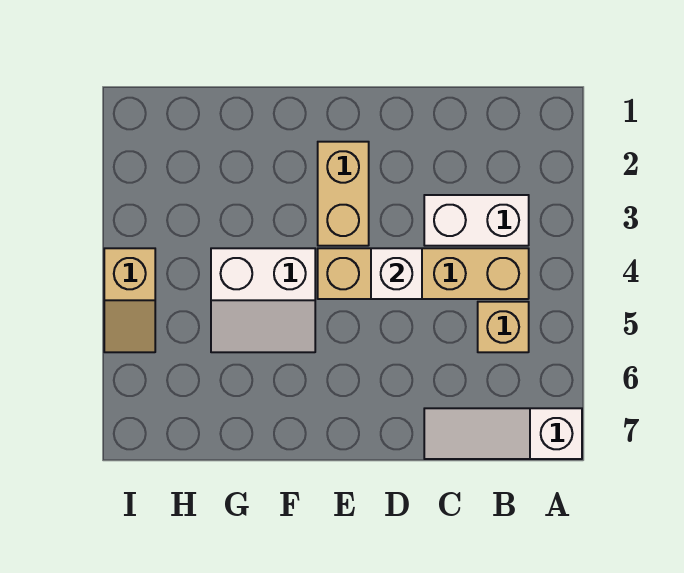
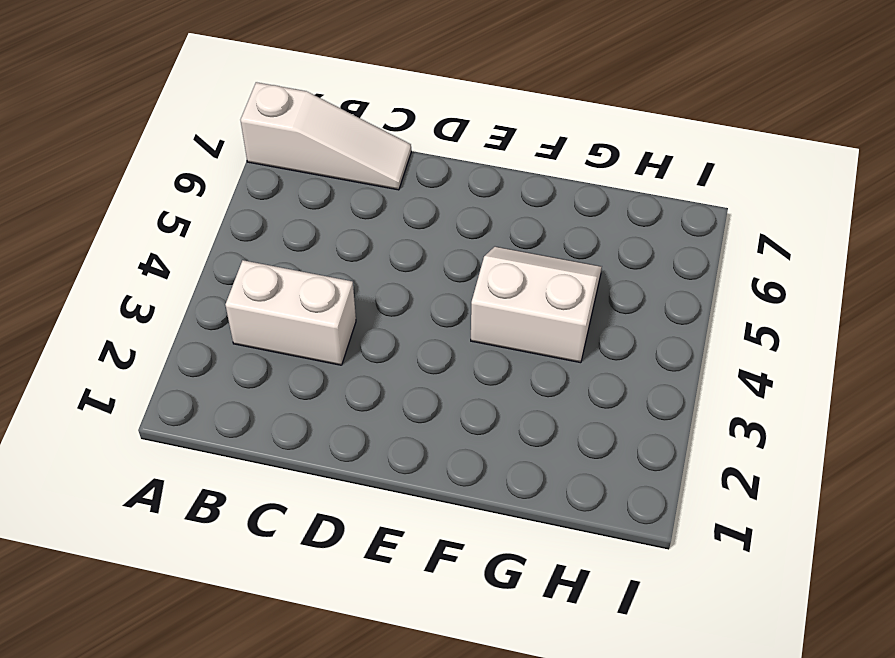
none -> tan brick B4:E4 level 1
none -> tan brick B5 level 1

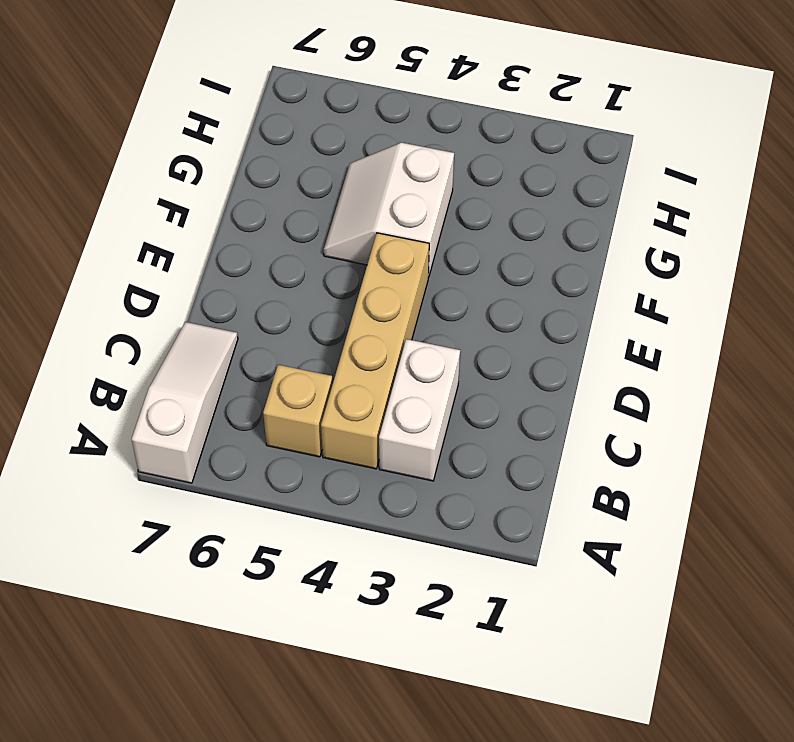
none -> tan brick E2:E3 level 1
none -> tan slope I4:I5 level 1 top 4

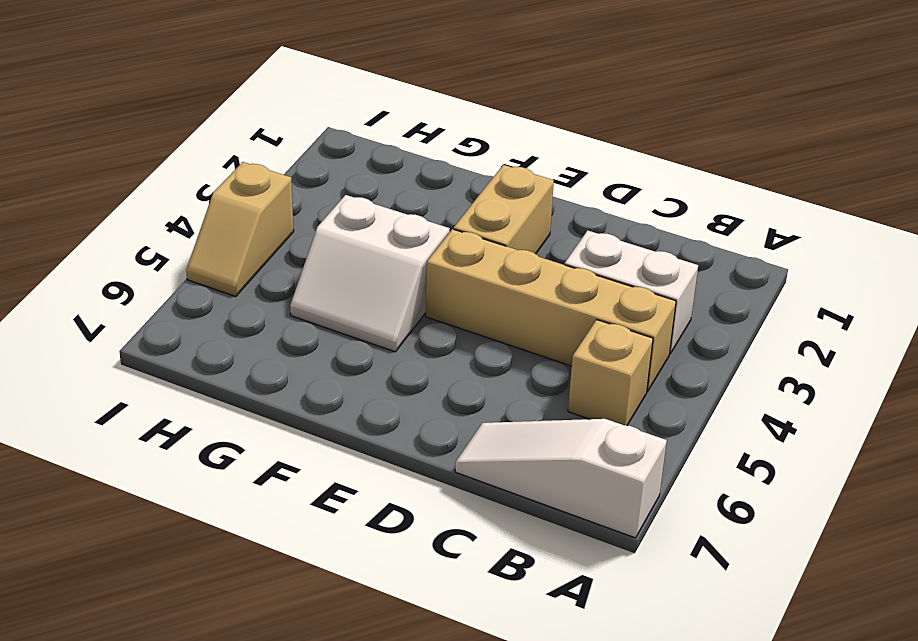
none -> white brick D4 level 2

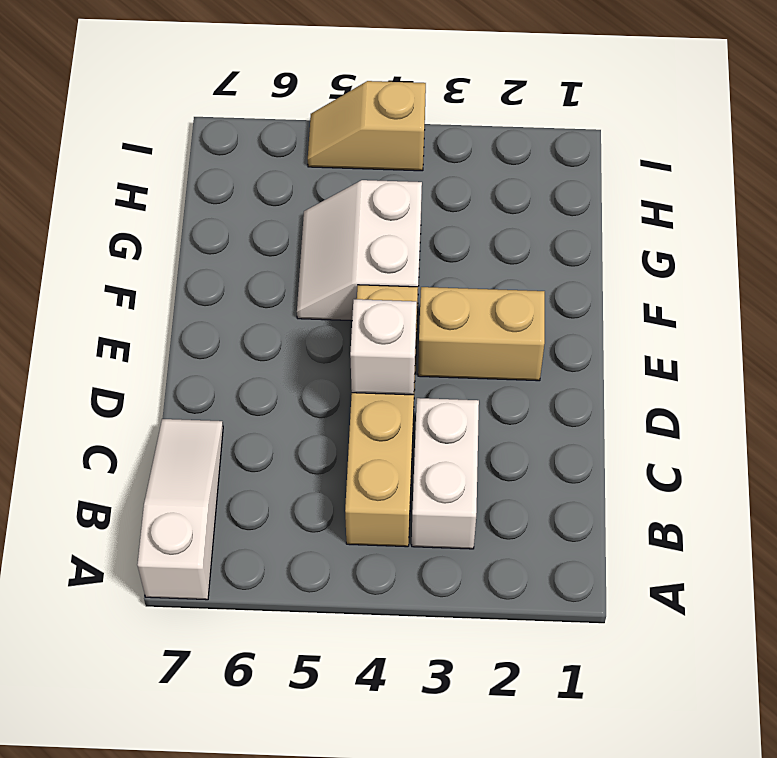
none -> tan brick B5 level 1

